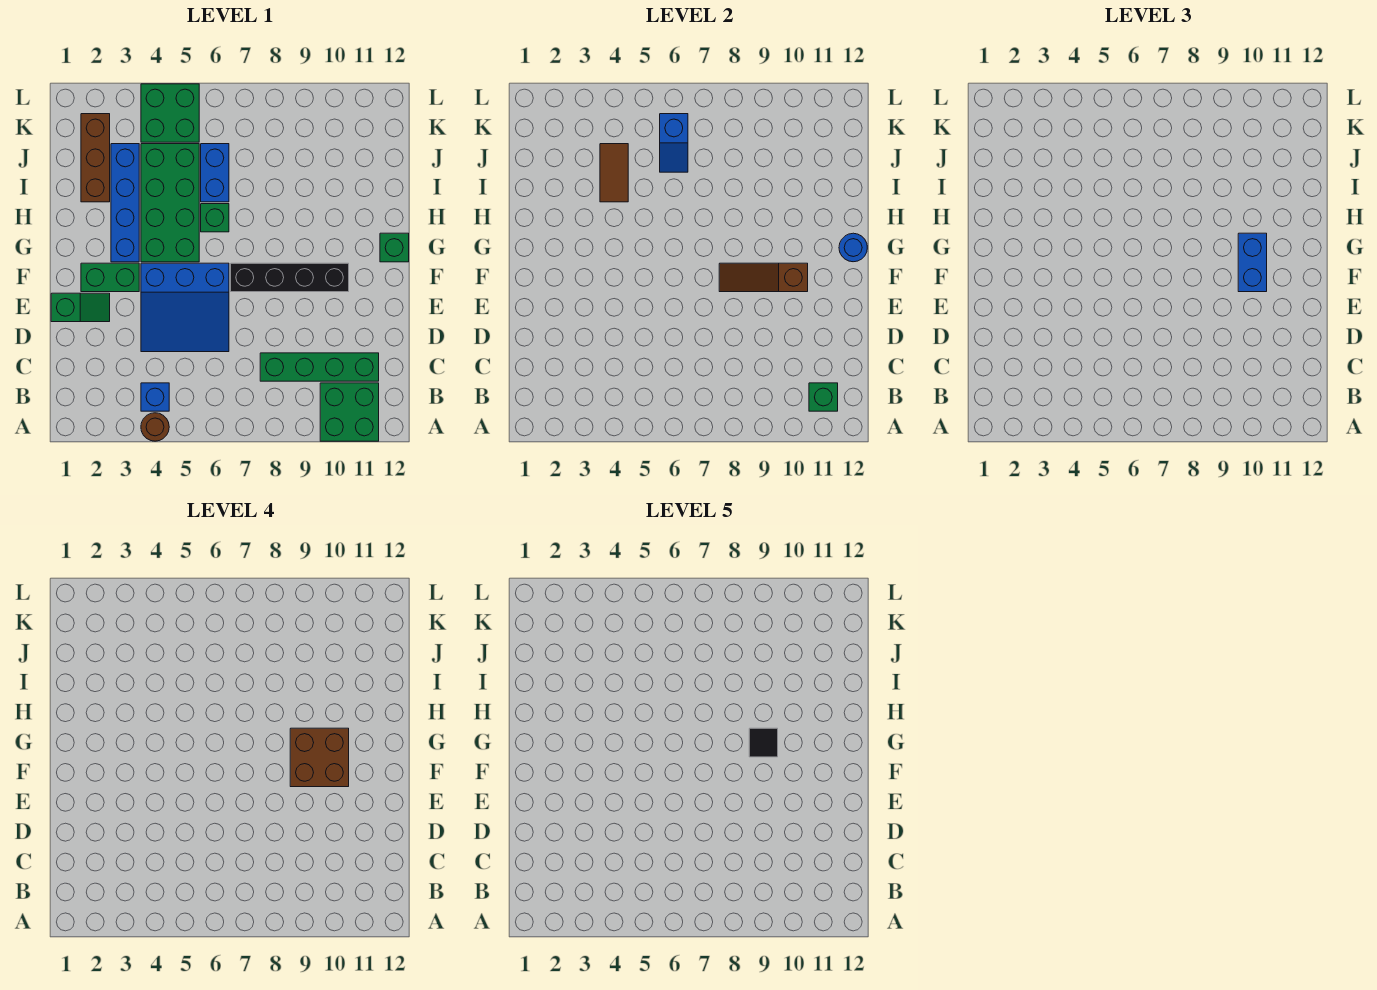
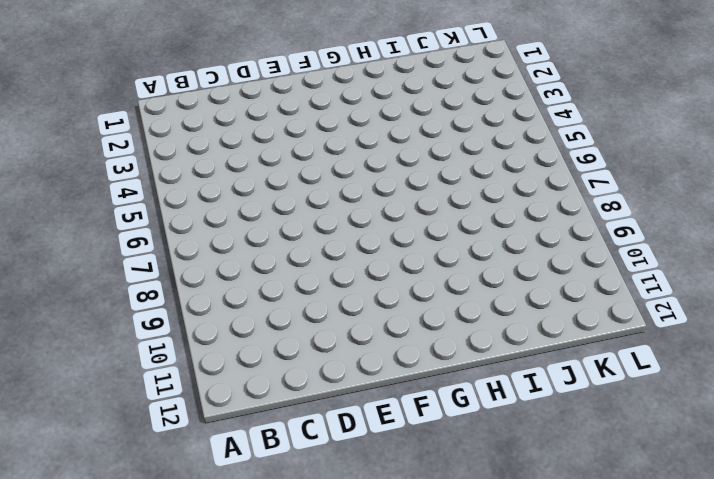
none -> brown round brick A4 level 1
none -> green brick A10:B11 level 1
none -> blue brick B4 level 1

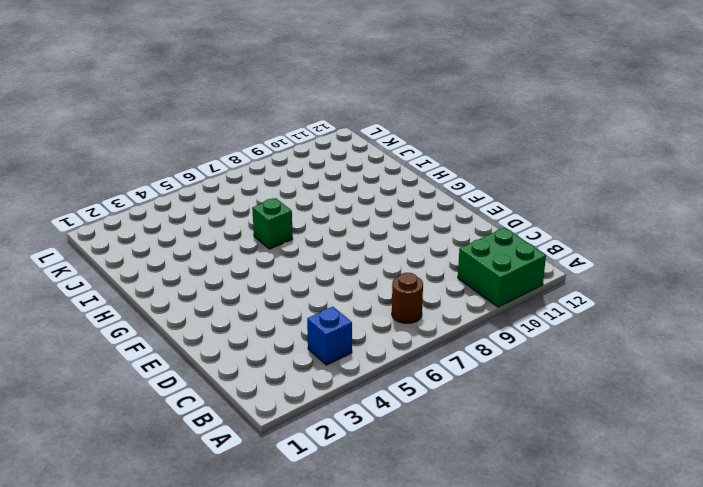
brown round brick B7 level 1 -> brown round brick A4 level 1
none -> green brick C8:C11 level 1
none -> blue slope D4:F6 level 1 top F
none -> green slope E1:E2 level 1 top 1

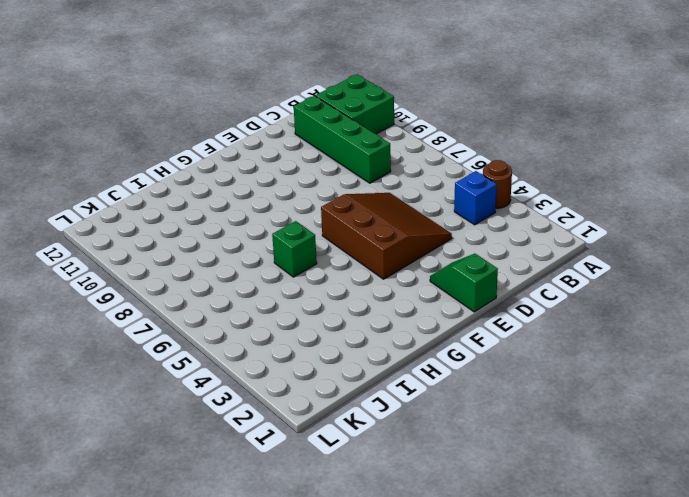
brown slope D4:F6 level 1 top F -> blue slope D4:F6 level 1 top F
none -> green brick F2:F3 level 1
none -> black brick F7:F10 level 1
none -> blue brick G3:J3 level 1

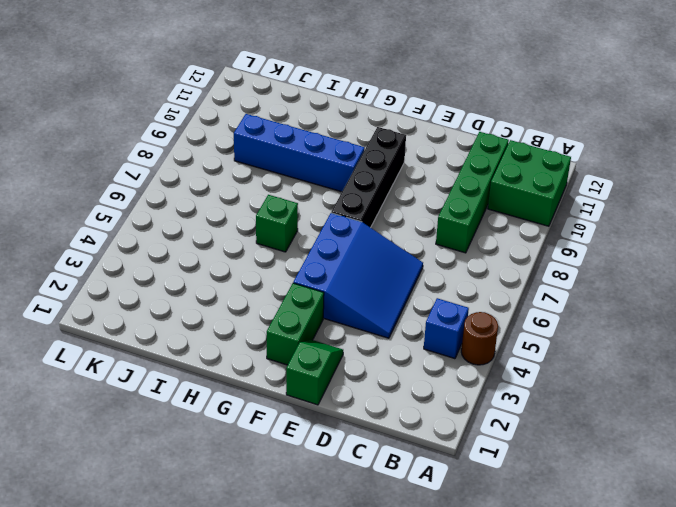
blue brick G9:J9 level 1 -> blue brick G3:J3 level 1
none -> green brick G4:J5 level 1
none -> green brick G12 level 1
none -> brown brick I2:K2 level 1

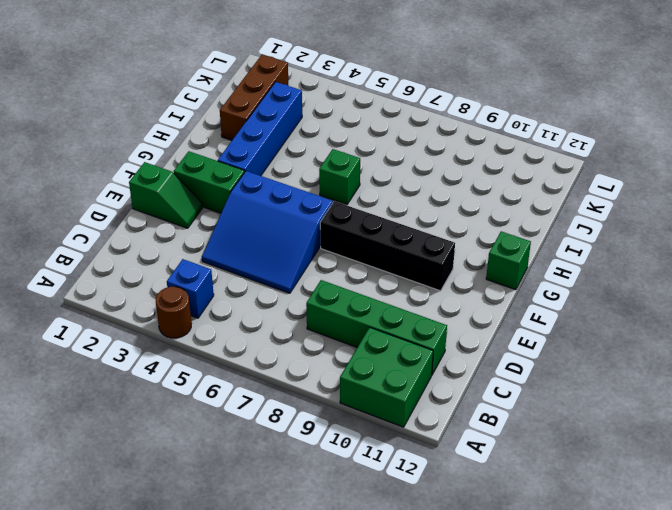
none -> green brick G4:J5 level 1
none -> blue brick I6:J6 level 1
none -> green brick K4:L5 level 1

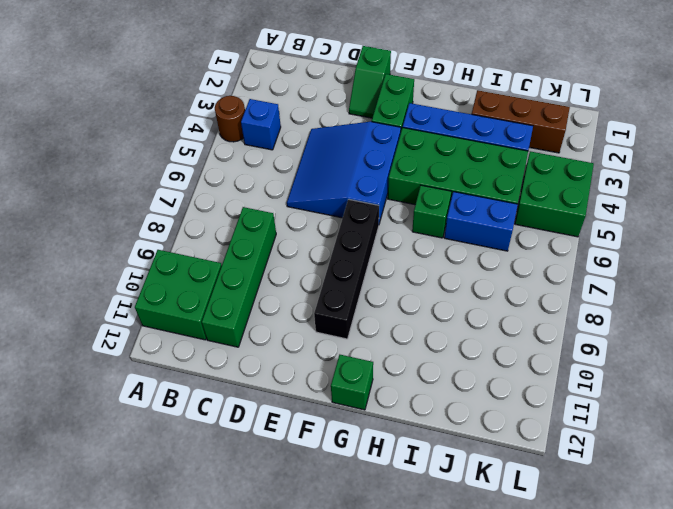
none -> green brick B11 level 2
none -> brown slope F8:F10 level 2 top 10
none -> blue round brick G12 level 2

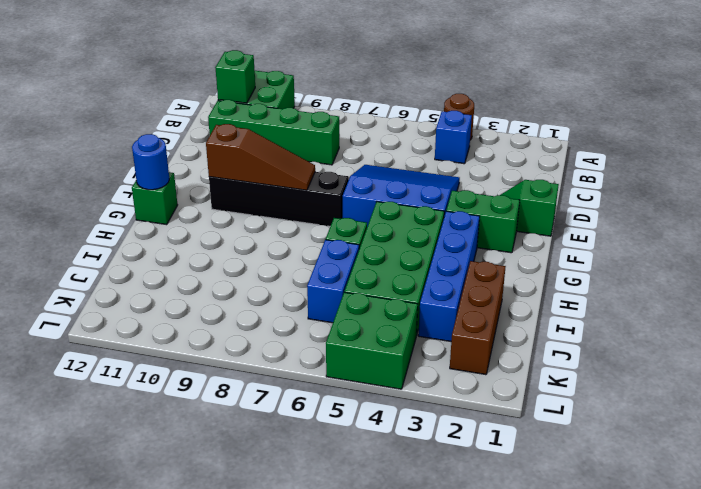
none -> brown tile I4:J4 level 2
none -> blue slope J6:K6 level 2 top K
none -> blue brick F10:G10 level 3

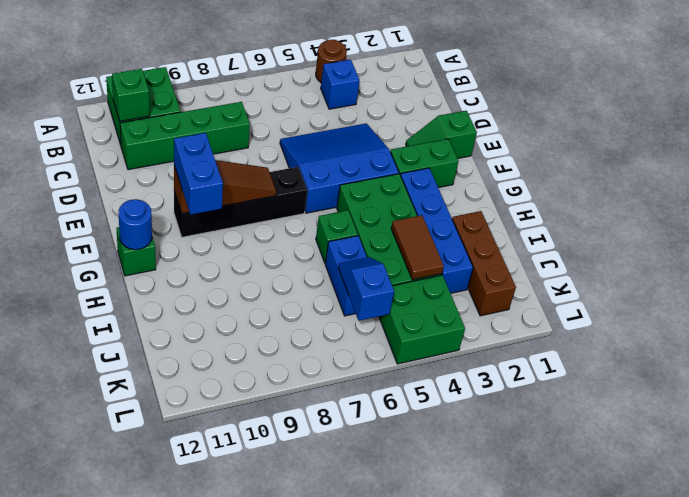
none -> brown brick F9:G10 level 4
none -> black tile G9 level 5

